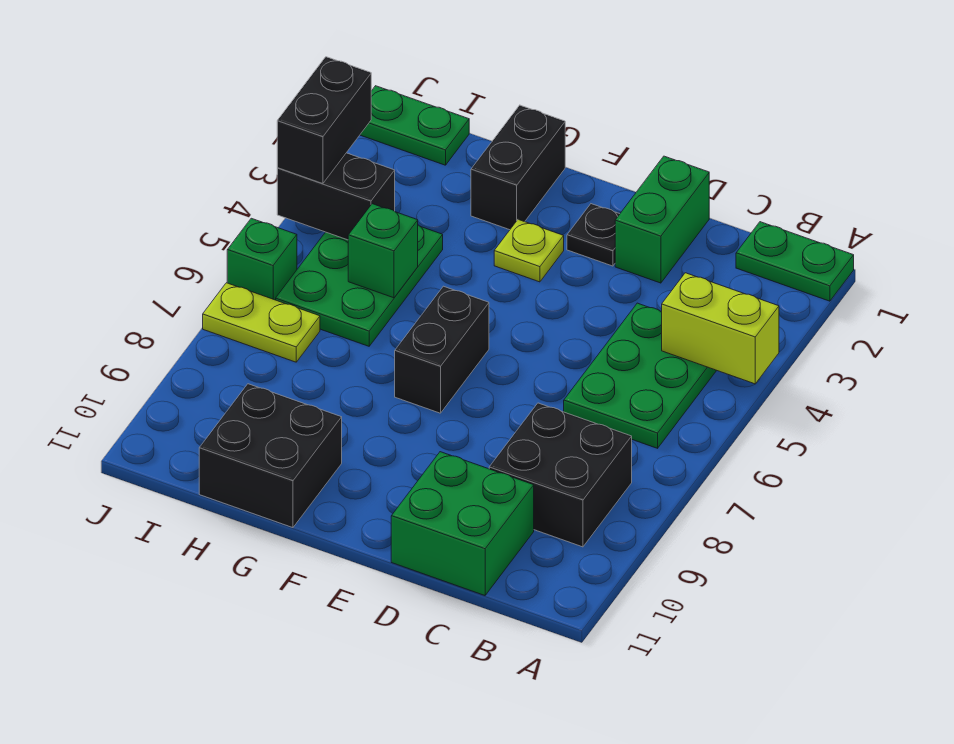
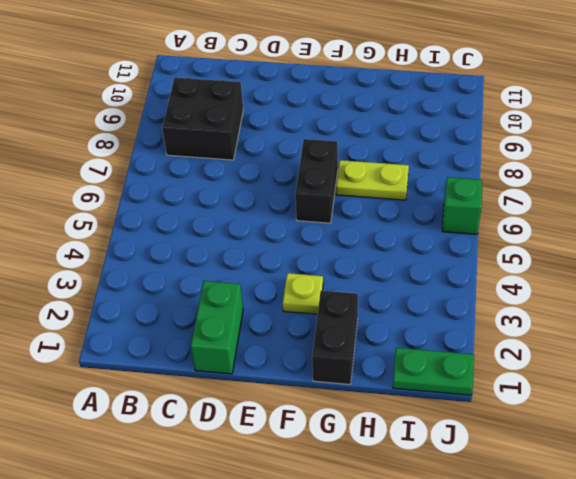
lime plate G7:H7 level 1 -> lime plate I7:J7 level 1
none -> green plate A1:B1 level 1
none -> green plate B4:C6 level 1
none -> green brick C10:D11 level 1

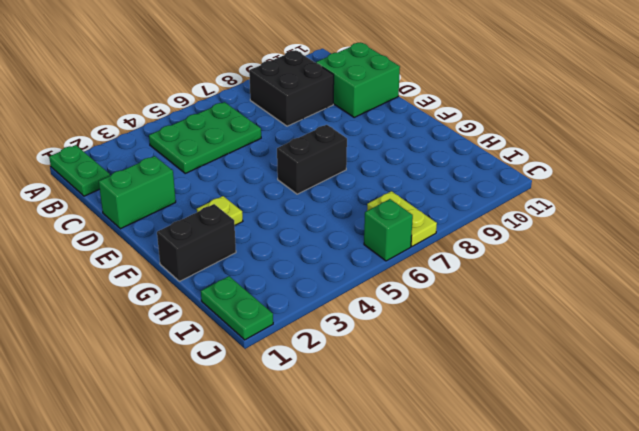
none -> black plate E2 level 1
none -> black brick G10:H11 level 1
none -> green plate H4:I6 level 1

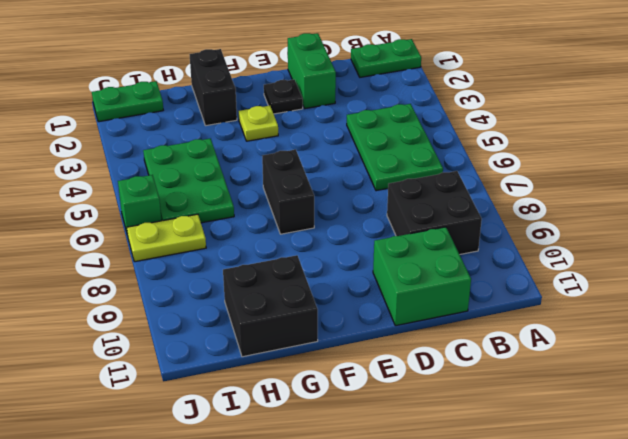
none -> lime brick A4:B4 level 2
none -> green brick H5 level 2
none -> black brick I4:J4 level 2

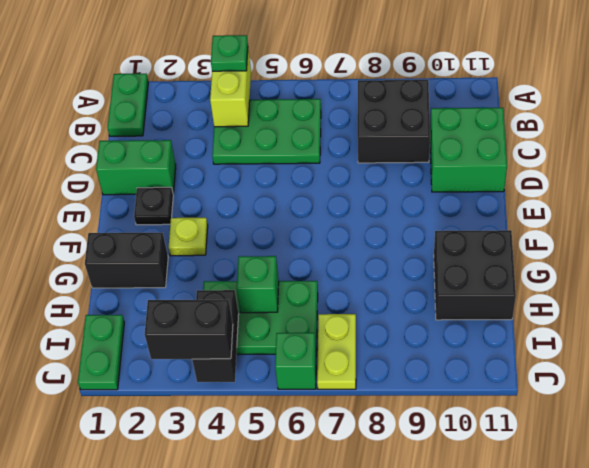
green plate A4 level 3 -> none
none -> black brick F6:F7 level 1

